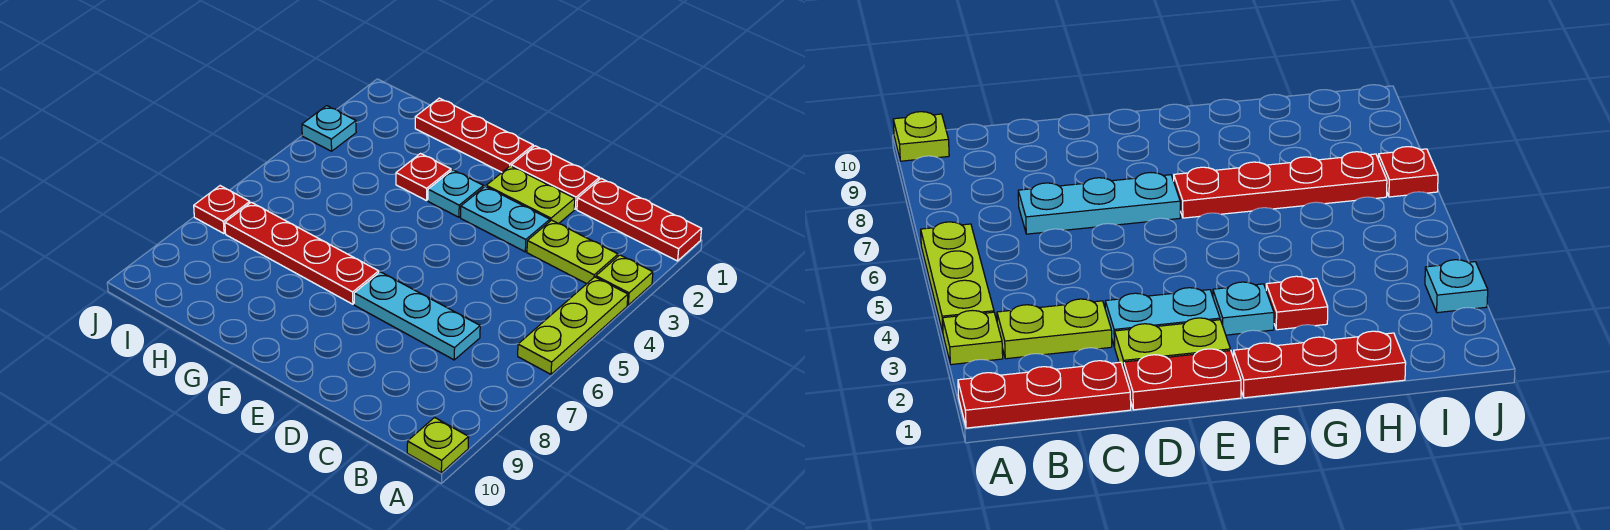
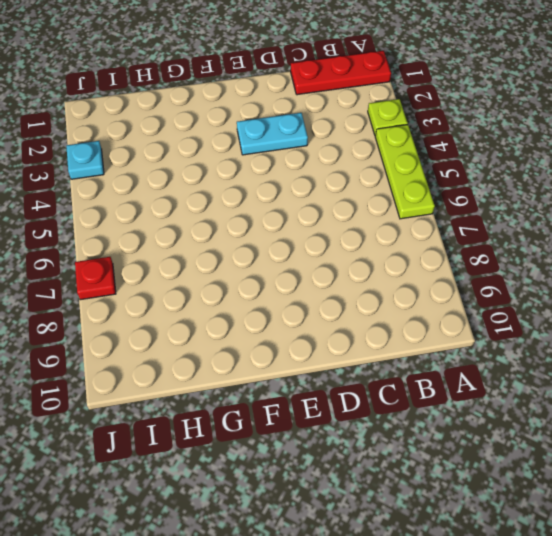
none -> lime plate A10 level 1
none -> lime plate B3:C3 level 1
none -> cyan plate C7:E7 level 1

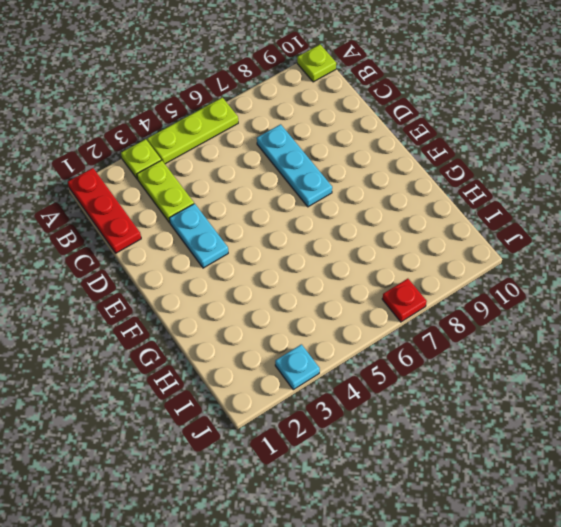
none -> red plate D1:E1 level 1
none -> lime plate D2:E2 level 1
none -> red plate F1:H1 level 1

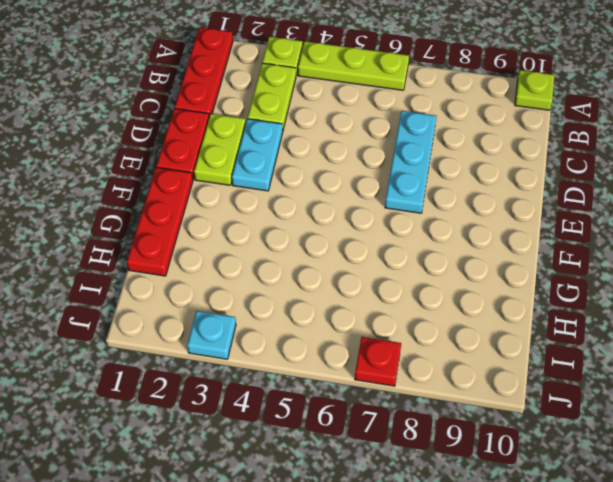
none -> cyan plate F3 level 1
none -> red plate F7:I7 level 1
none -> red plate G3 level 1

